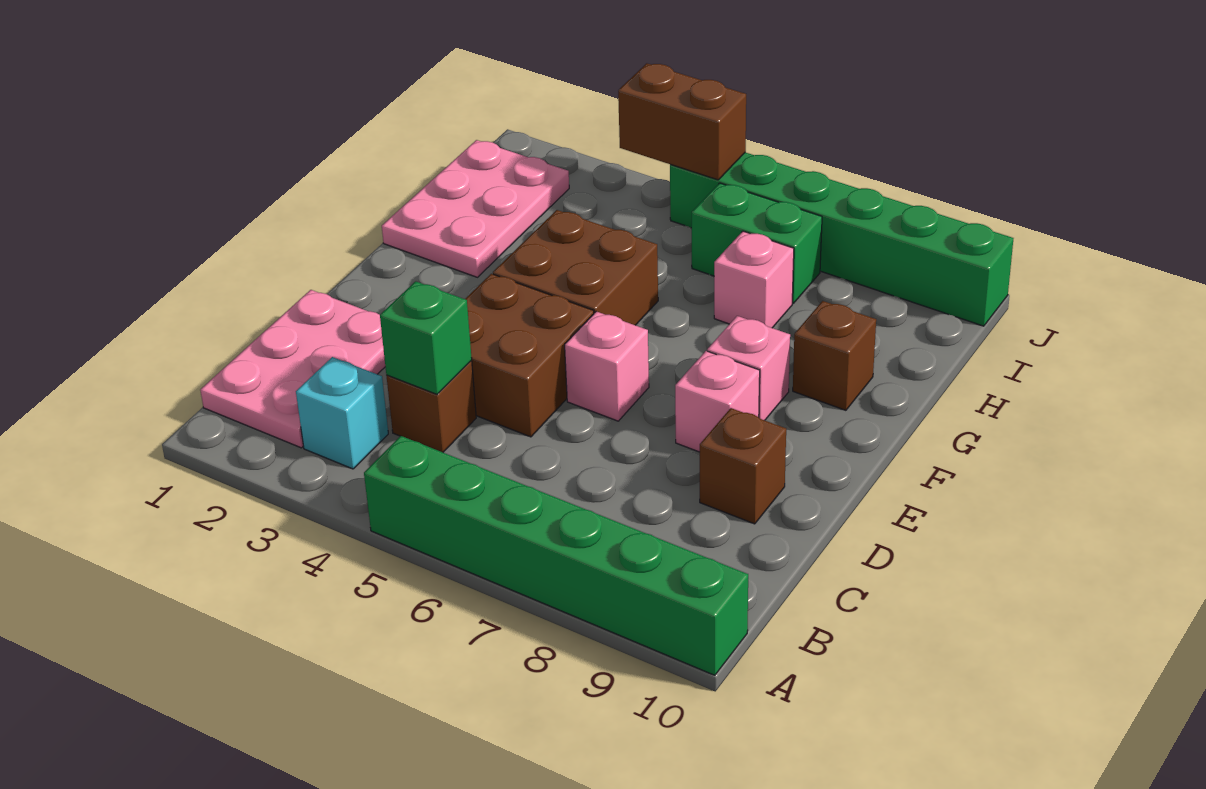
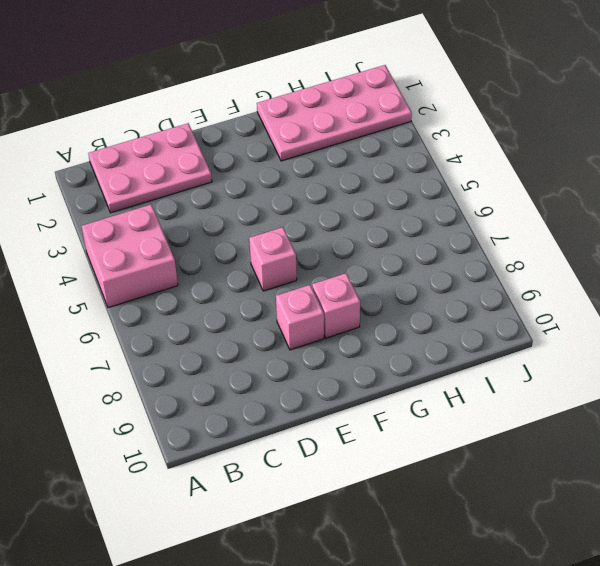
pink brick A4:B5 level 1 -> green brick A5:A10 level 1
pink plate G1:J2 level 1 -> pink plate G1:I2 level 1
none -> cyan brick B3 level 1
none -> brown brick C4 level 1
none -> brown brick D4:E5 level 1

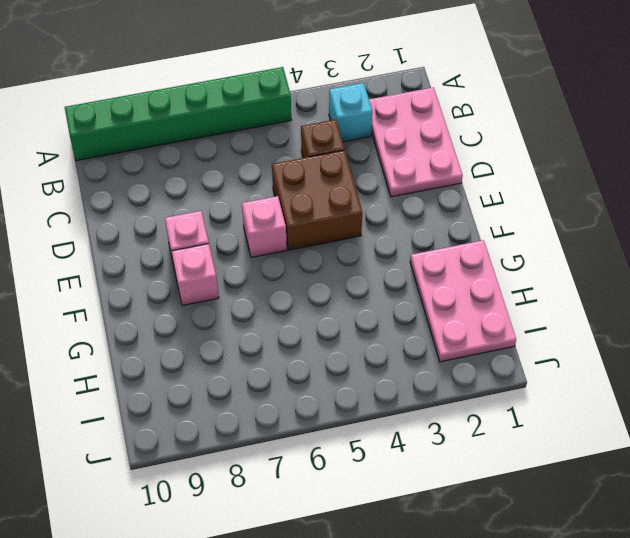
none -> brown brick D9 level 1
none -> brown brick F4:G5 level 1
none -> brown brick G9 level 1

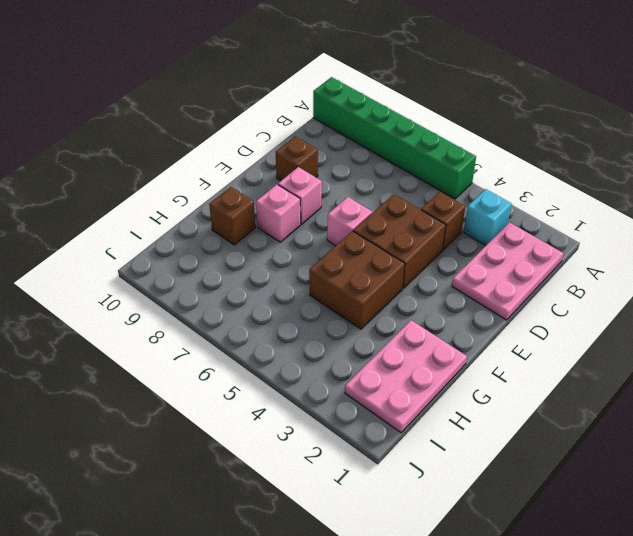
none -> pink brick H7 level 1
none -> green brick I6:I7 level 1
none -> green brick J5:J10 level 1

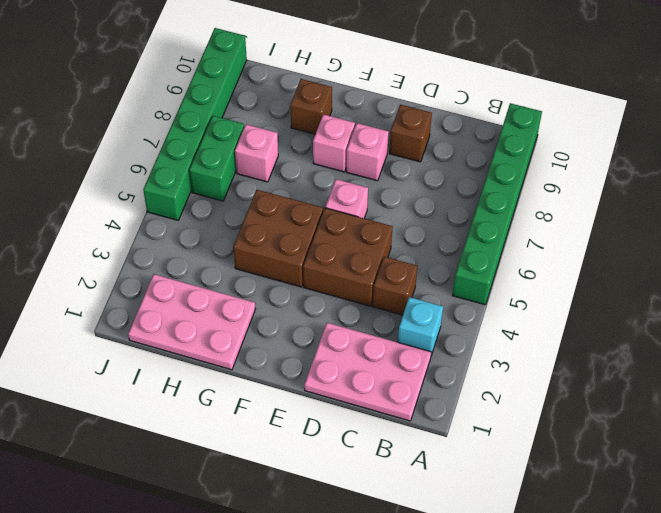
none -> green brick C4 level 2
none -> brown brick J4:J5 level 2

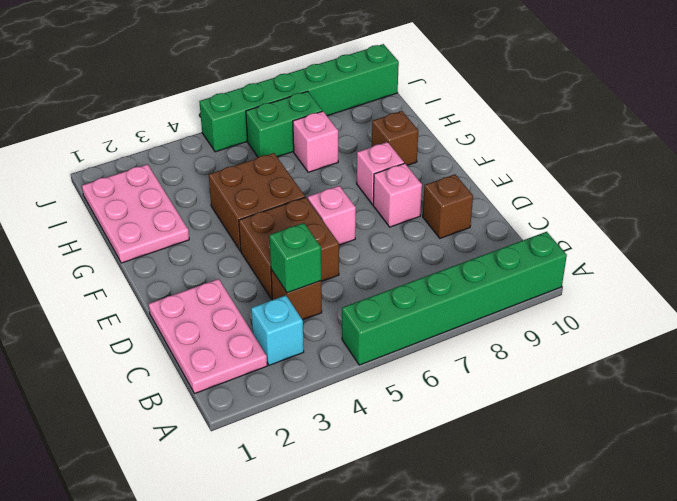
none -> brown brick J4:J5 level 2

